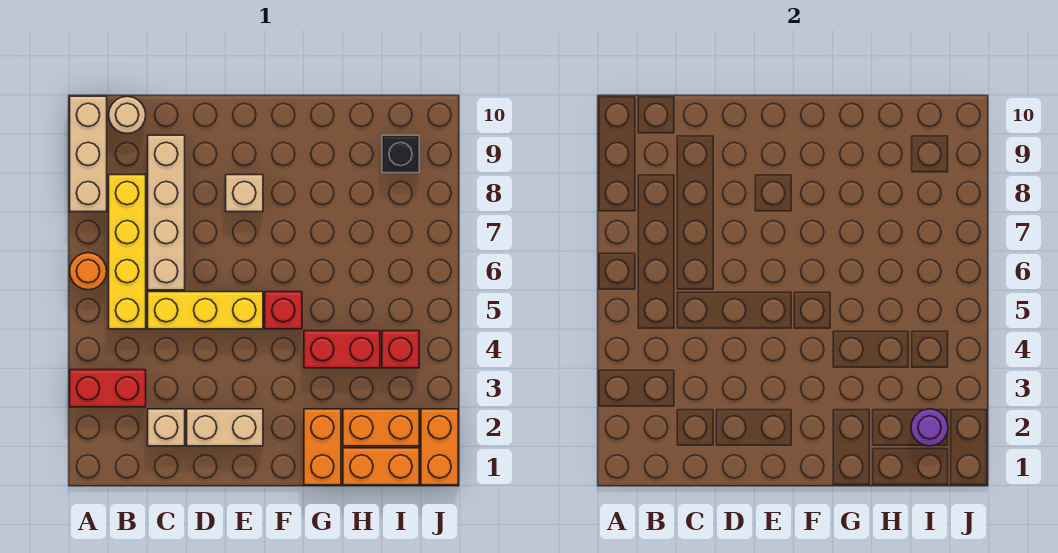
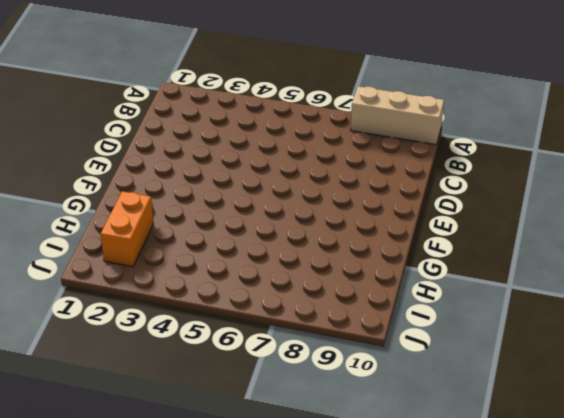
none -> red brick A3:B3 level 1
none -> orange round brick A6 level 1
none -> yellow brick B5:B8 level 1

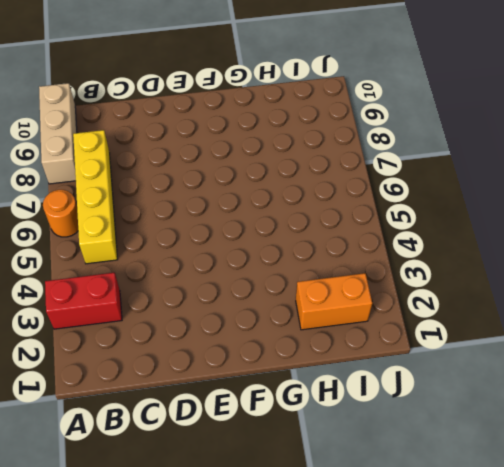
none -> tan round brick B10 level 1
none -> tan brick C2 level 1
none -> yellow brick C5:E5 level 1

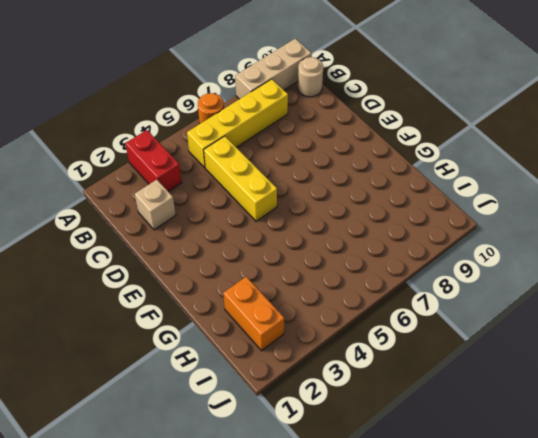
none -> tan brick C6:C9 level 1
none -> tan brick D2:E2 level 1
none -> tan brick E8 level 1

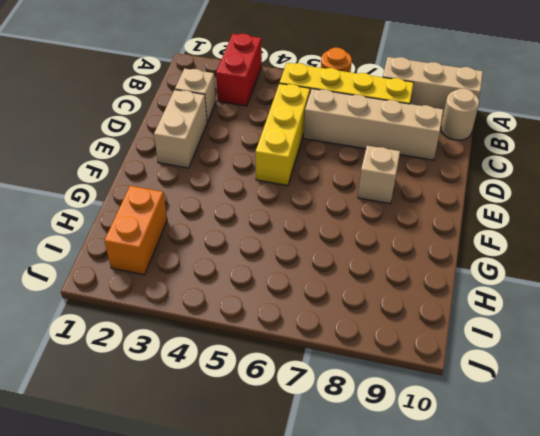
none -> red brick F5 level 1
none -> orange brick G1:G2 level 1
none -> red brick G4:H4 level 1

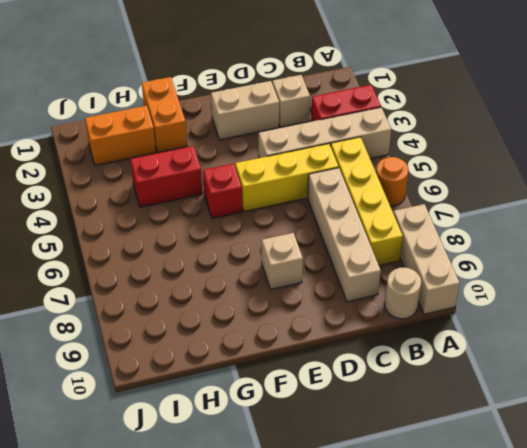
tan brick A4:D4 level 1 -> none
none -> orange brick H1:I1 level 1
none -> red brick I4 level 1
none -> black brick I9 level 1

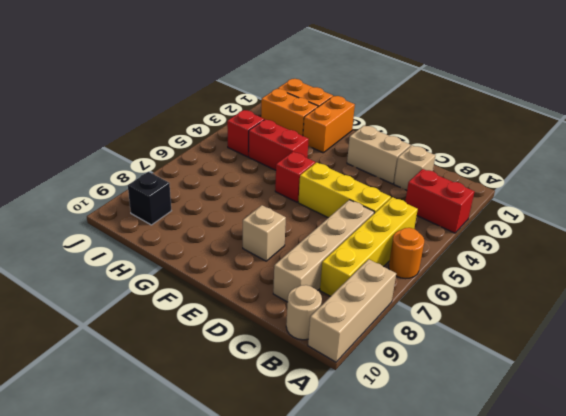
none -> orange brick J1:J2 level 1
none -> purple round brick I2 level 2

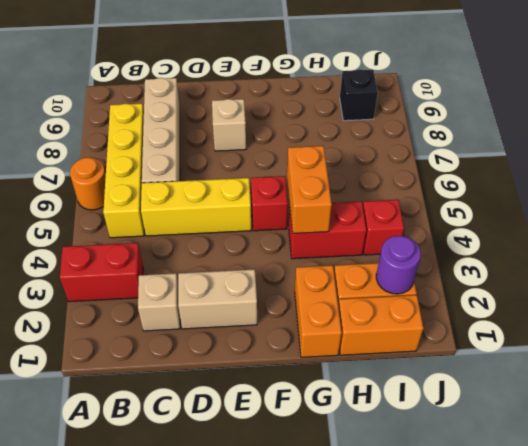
orange brick G4:G5 level 2 -> orange brick J1:J2 level 1
none -> tan brick A8:A10 level 1
none -> tan round brick B10 level 1

